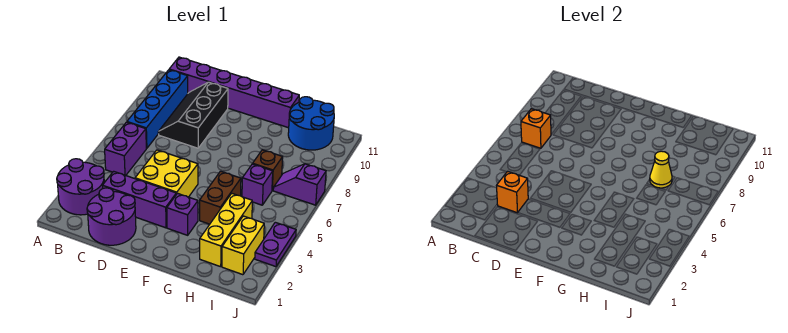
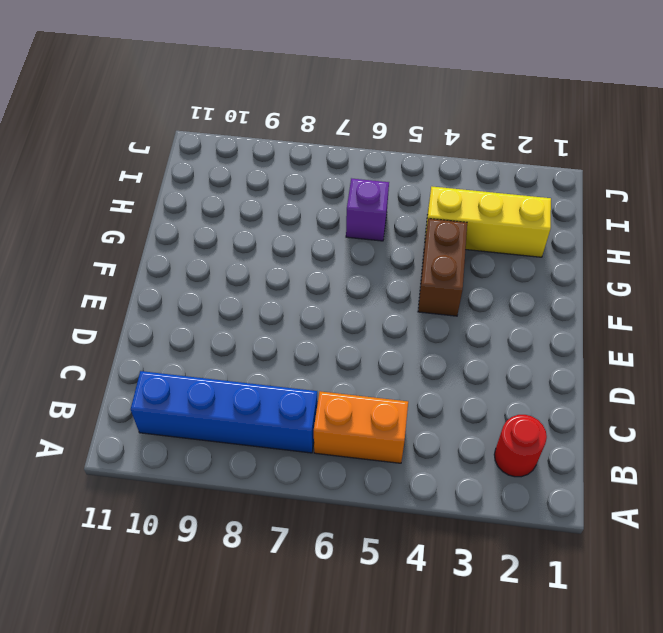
red round brick B2 level 1 -> purple round brick A2:B3 level 1
orange brick B5:B6 level 1 -> purple brick B5:B6 level 1
brown brick F4:G4 level 1 -> brown brick G4:G5 level 1
none -> purple brick B11:G11 level 1
none -> purple round brick C1:D2 level 1
none -> purple brick C3:E3 level 1

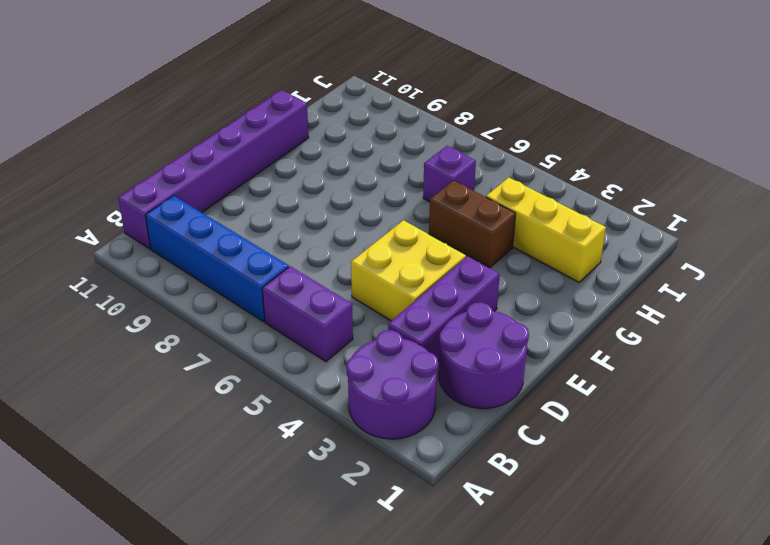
none -> black slope C8:D10 level 1 top D
none -> purple brick F3 level 1
none -> brown brick H7 level 1

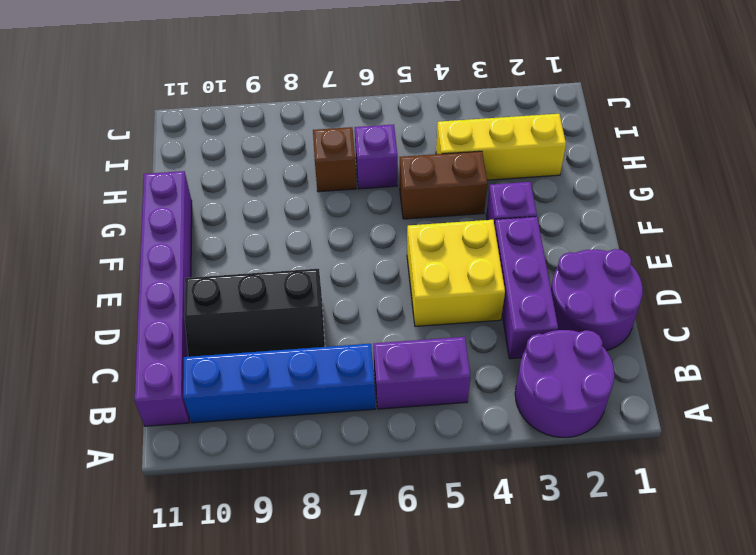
none -> blue round brick H10:I11 level 1
none -> yellow brick I2:I3 level 1
none -> purple slope I7:J7 level 1 top J

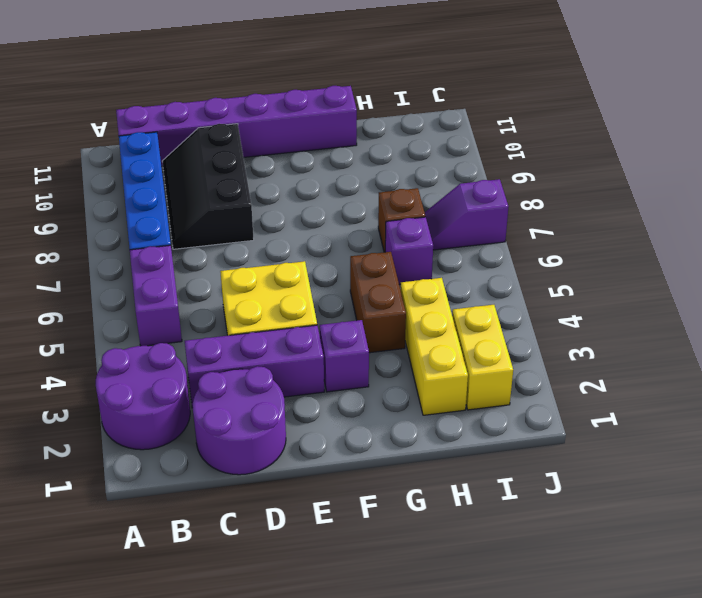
none -> blue round brick H10:I11 level 1
none -> purple plate J3:J4 level 1
none -> orange brick B7 level 2

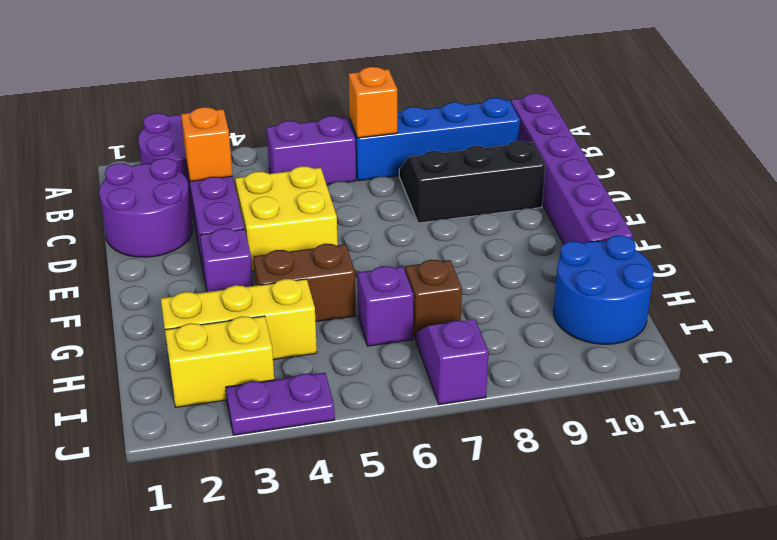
none -> yellow cone H7 level 2

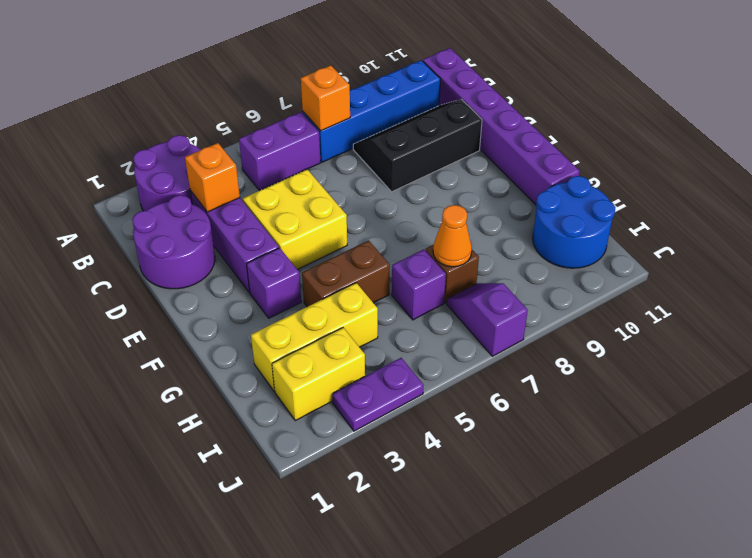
orange cone H7 level 2 -> yellow cone H7 level 2

